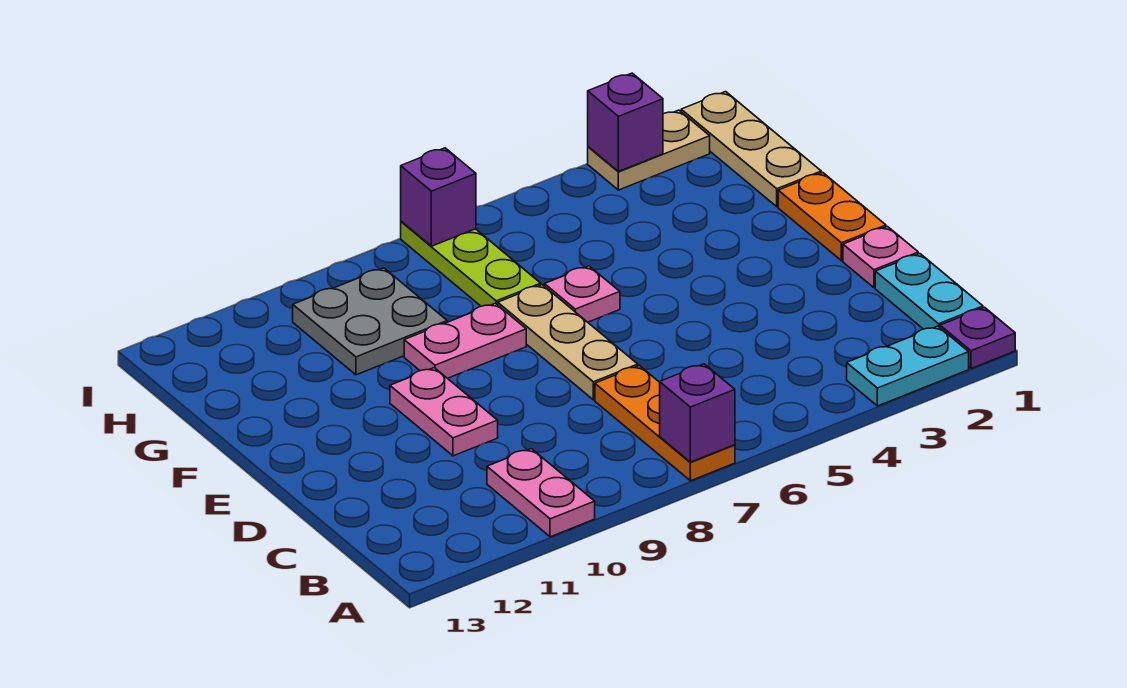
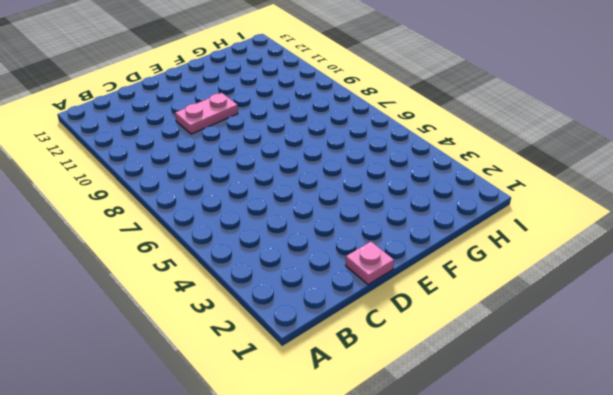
none -> purple plate A1 level 1
none -> cyan plate A2:A3 level 1
none -> orange plate A7:C7 level 1

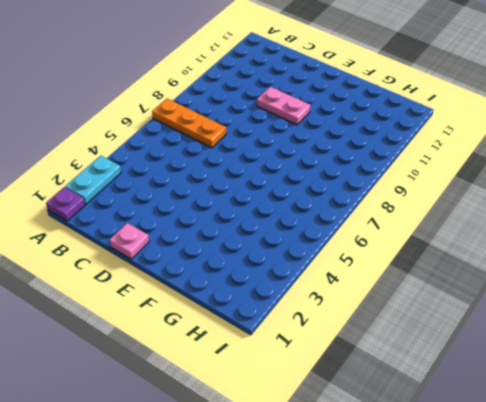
none -> pink plate A10:B10 level 1
none -> cyan plate B1:C1 level 1
none -> tan plate D7:F7 level 1

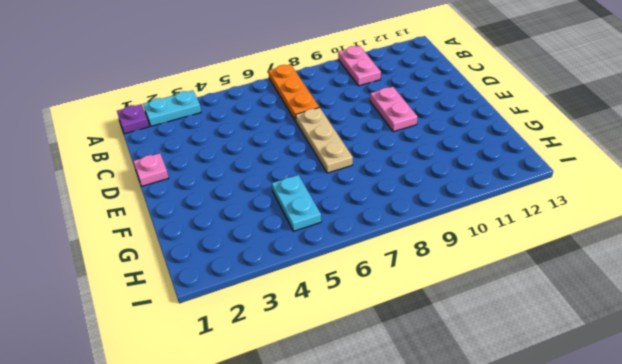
cyan plate G5:H5 level 1 -> cyan plate B1:C1 level 1
none -> orange plate E1:F1 level 1
none -> pink plate F6 level 1
none -> pink plate F8:F9 level 1

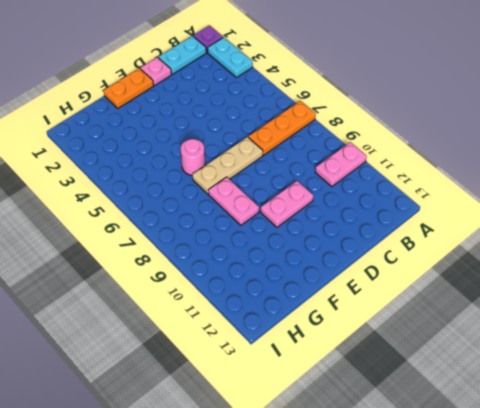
pink round brick F6 level 1 -> pink plate F6 level 1
none -> tan plate G1:I1 level 1
none -> lime plate G7:I7 level 1
none -> grey plate G9:H10 level 1

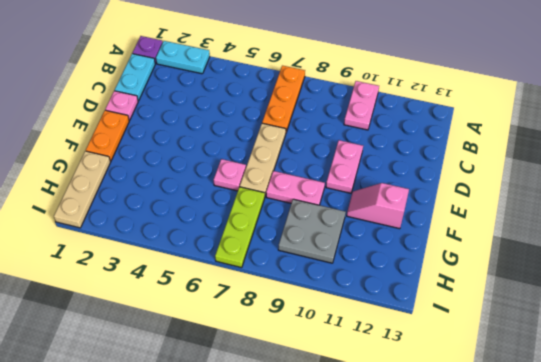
pink slope F11:F12 level 1 top 12 -> none
none -> tan plate I2:I3 level 1
none -> purple brick A7 level 2
none -> purple brick I3 level 2

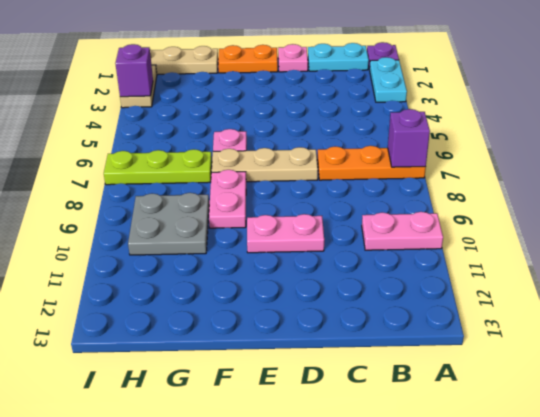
none -> purple brick I7 level 2

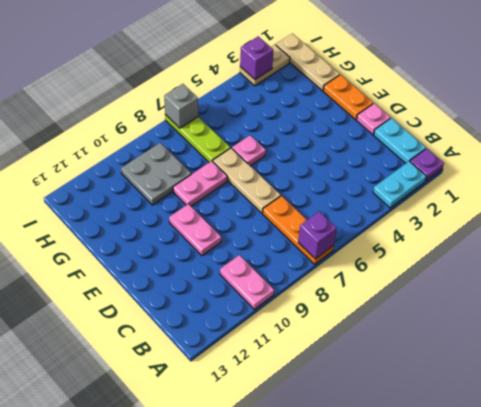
grey brick I7 level 2 -> purple brick I7 level 2

